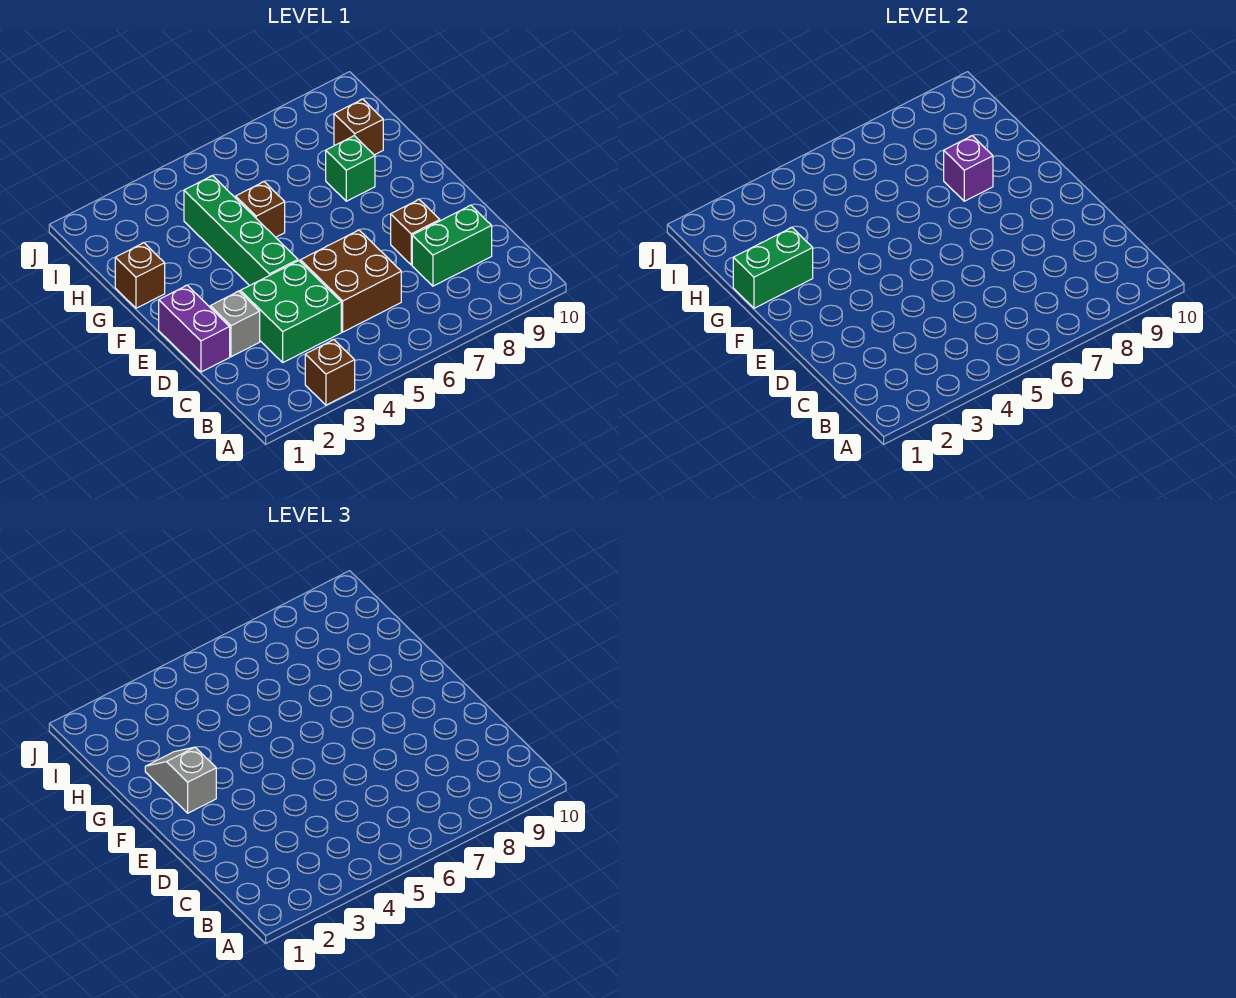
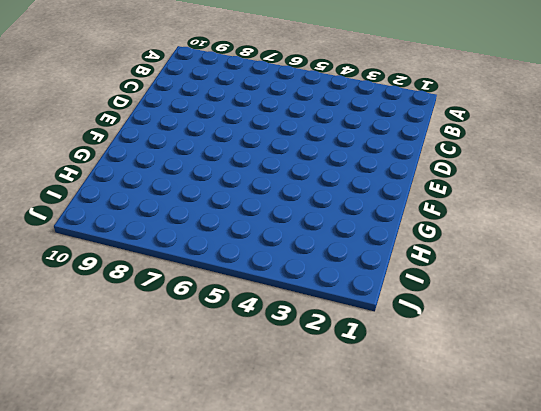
none -> brown brick A3 level 1
none -> green brick C3:D4 level 1
none -> brown brick C5:D6 level 1

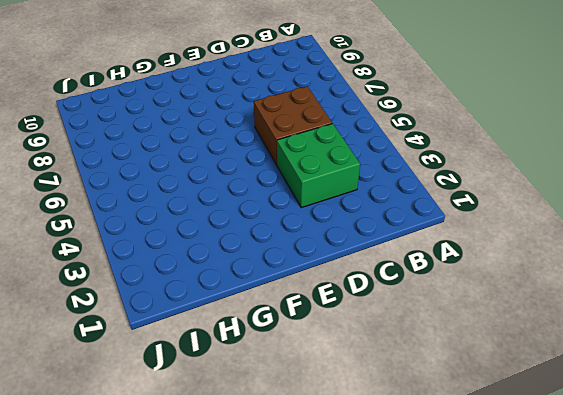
none -> brown brick A3 level 1
none -> green brick C8:C9 level 1
none -> purple brick D1:E1 level 1

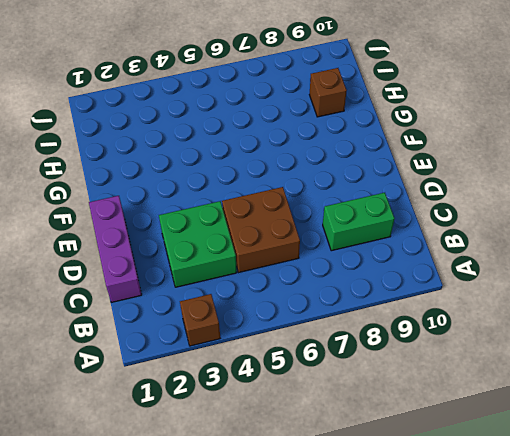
purple brick C1:E1 level 1 -> purple brick D1:E1 level 1
none -> grey brick D2 level 1
none -> brown brick D8 level 1
none -> green brick E4:H4 level 1

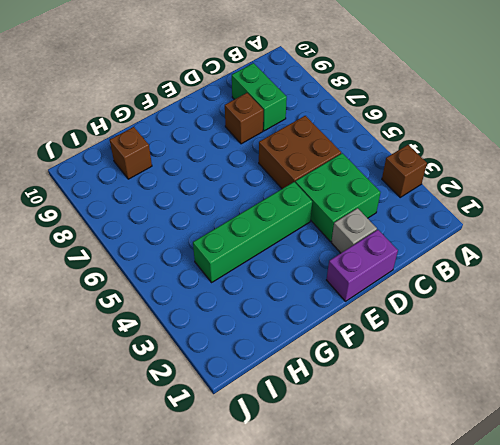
none -> brown brick G1 level 1
none -> brown brick G5 level 1
none -> green brick G8 level 1

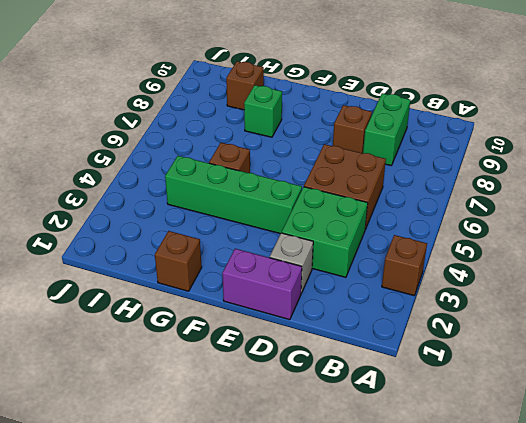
none -> green brick G1:G2 level 2
none -> purple brick G8 level 2
none -> grey slope F2:G2 level 3 top F

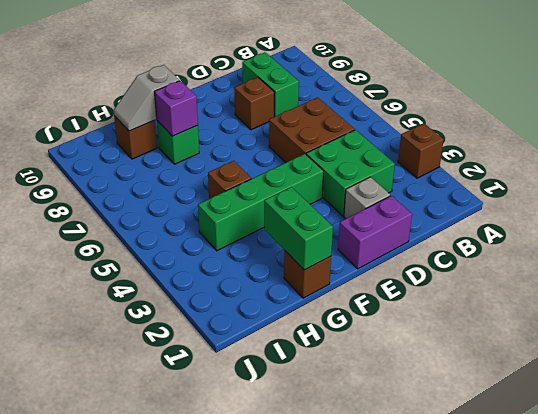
grey slope G9:H9 level 2 top G -> grey slope F2:G2 level 3 top F

